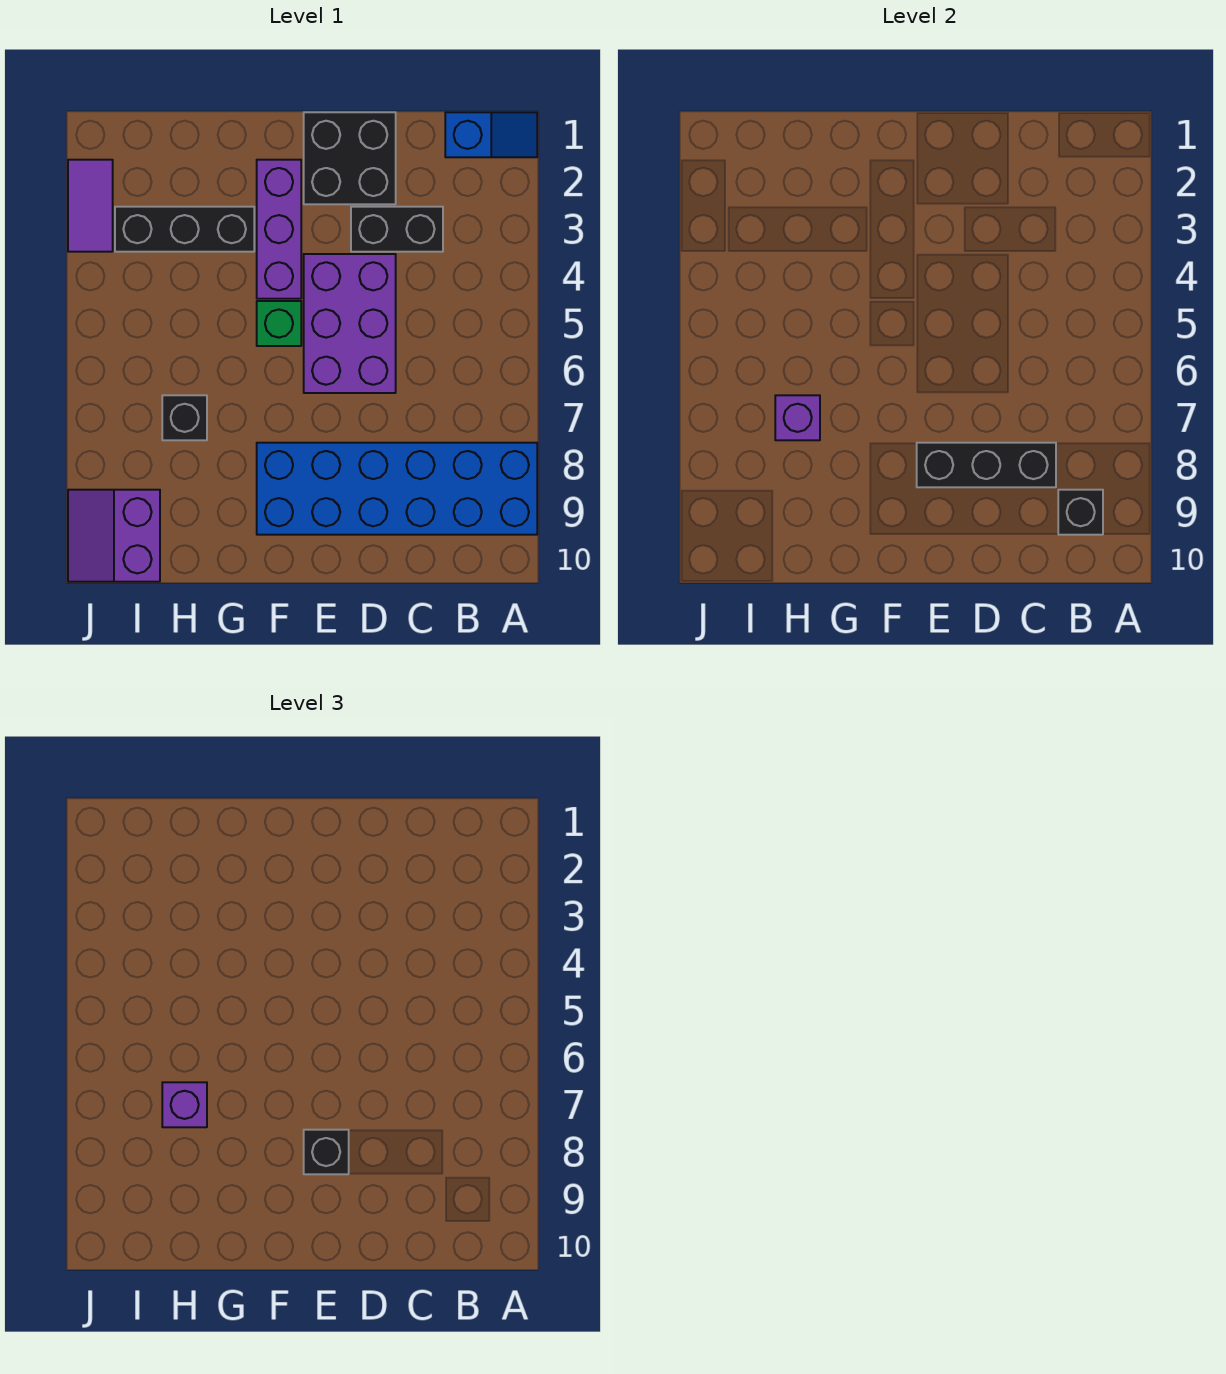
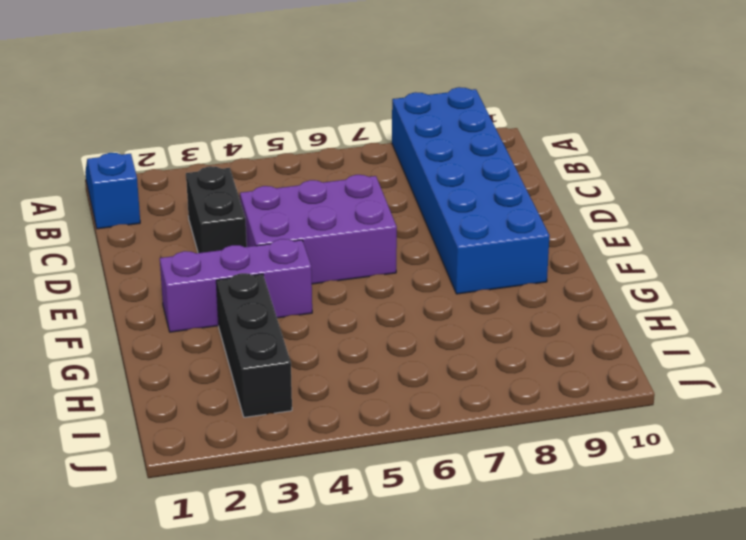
none -> black brick D1:E2 level 1
none -> green brick F5 level 1
none -> black brick H7 level 1

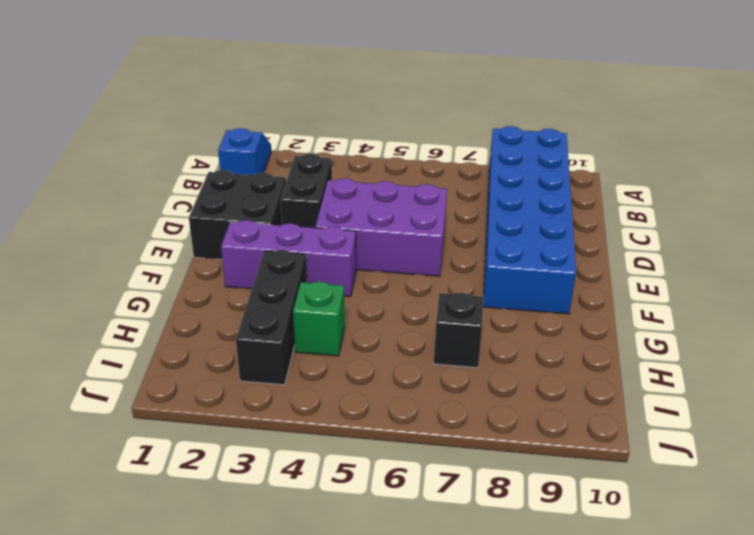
green brick H4 level 1 -> green brick F5 level 1
none -> purple slope I9:J10 level 1 top I
none -> purple tile J2:J3 level 1
none -> black brick B9 level 2

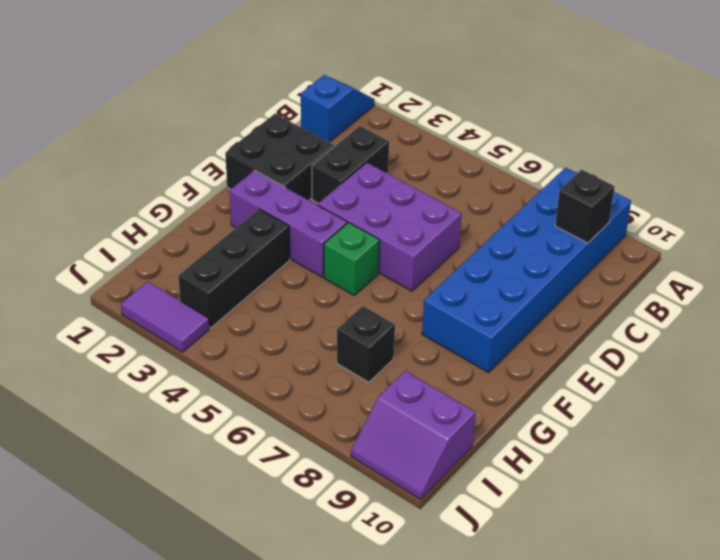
none -> black brick C8:E8 level 2
none -> purple brick H7 level 2
none -> black brick E8 level 3

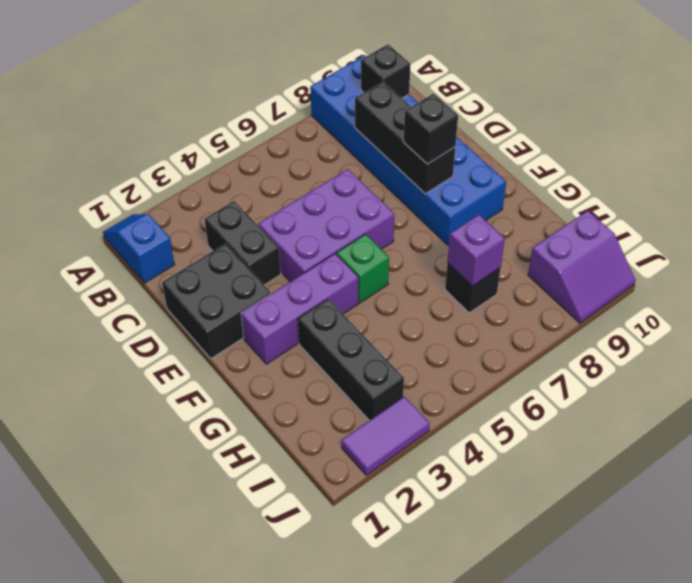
none -> purple brick H7 level 3

